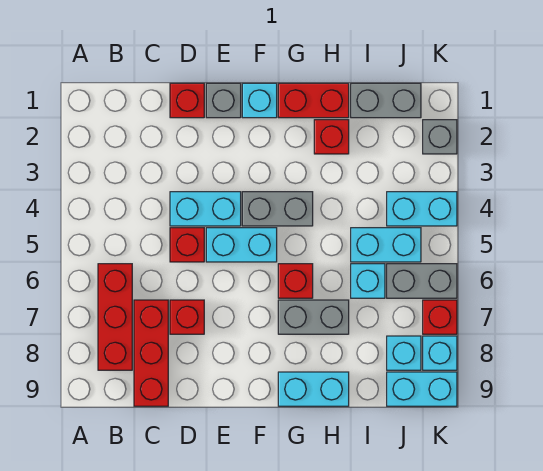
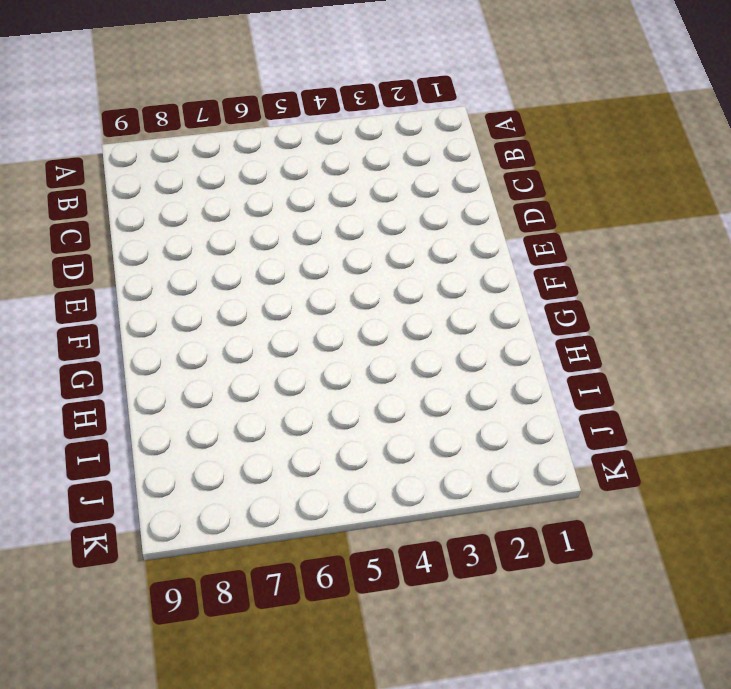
none -> red brick B6:B8 level 1
none -> red brick C7:C9 level 1
none -> red brick D1 level 1

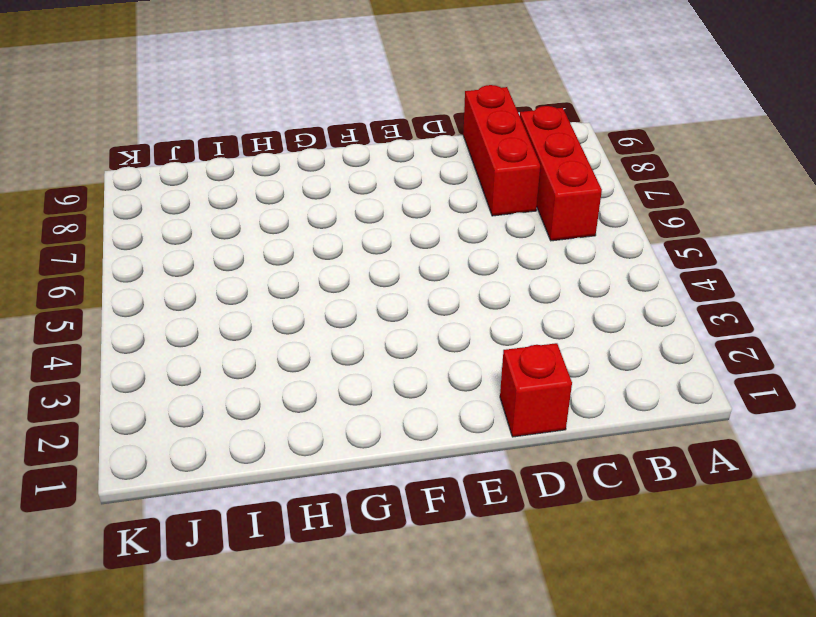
none -> cyan brick D4:E4 level 1
none -> red brick D5 level 1
none -> red brick D7 level 1

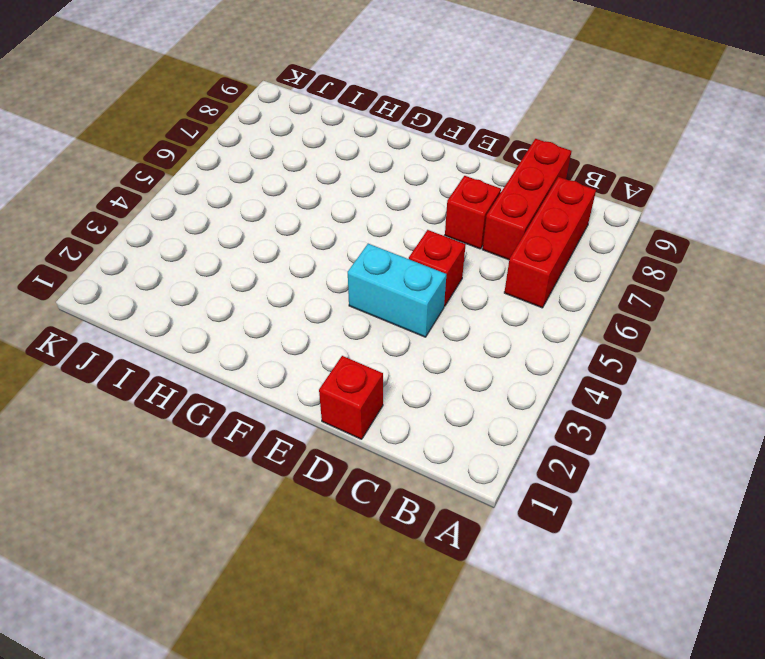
none -> grey brick E1 level 1
none -> cyan brick E5:F5 level 1
none -> cyan brick F1 level 1

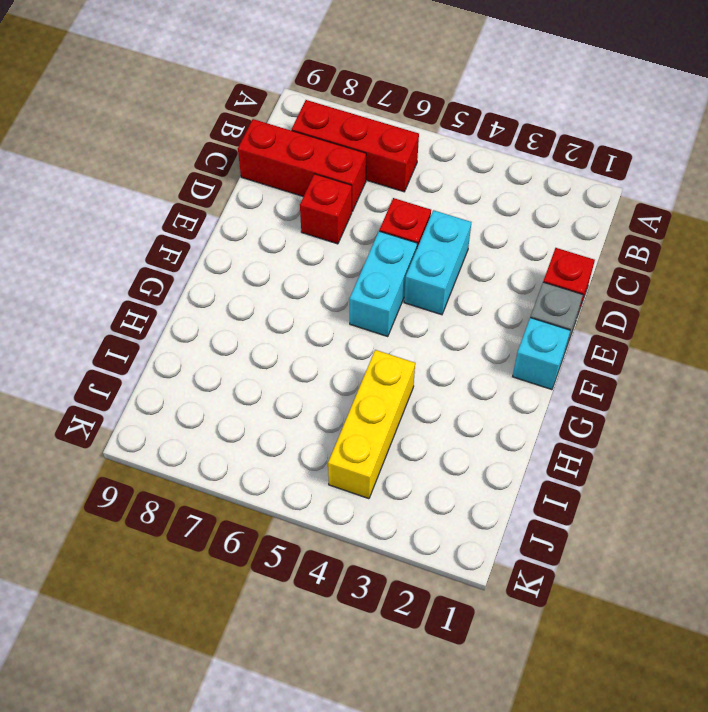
yellow brick H4:J4 level 1 -> cyan brick J4:K4 level 1
none -> grey brick F4:G4 level 1
none -> red brick G1:H1 level 1
none -> red brick G6 level 1

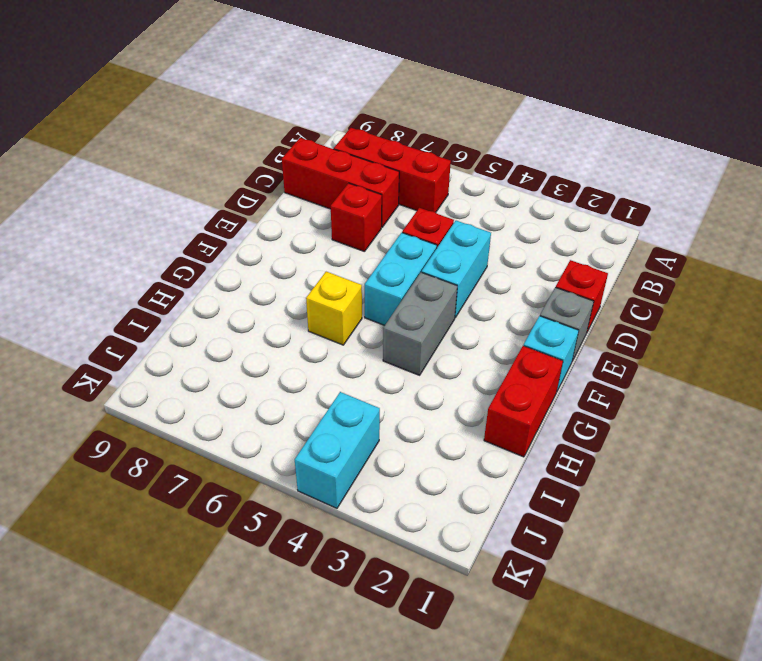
yellow brick G6 level 1 -> red brick G6 level 1
none -> grey brick G7:H7 level 1
none -> cyan brick G9:H9 level 1
none -> red brick H2 level 1

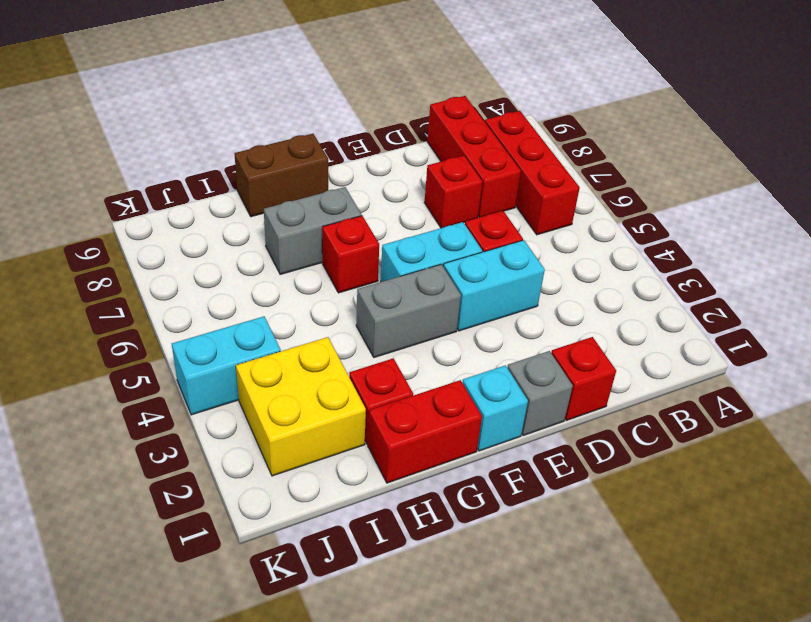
brown brick G9:H9 level 1 -> cyan brick G9:H9 level 1
yellow brick I2:J3 level 1 -> none
none -> grey brick I1:J1 level 1
none -> cyan brick I5:J5 level 1
none -> cyan brick I6 level 1

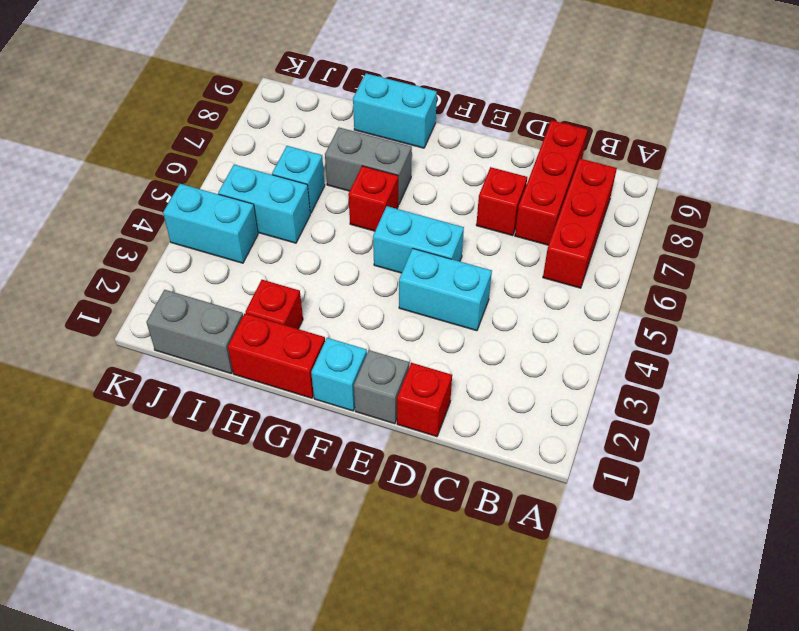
none -> red brick D5 level 1
none -> grey brick F4:G4 level 1
none -> grey brick J6:K6 level 1

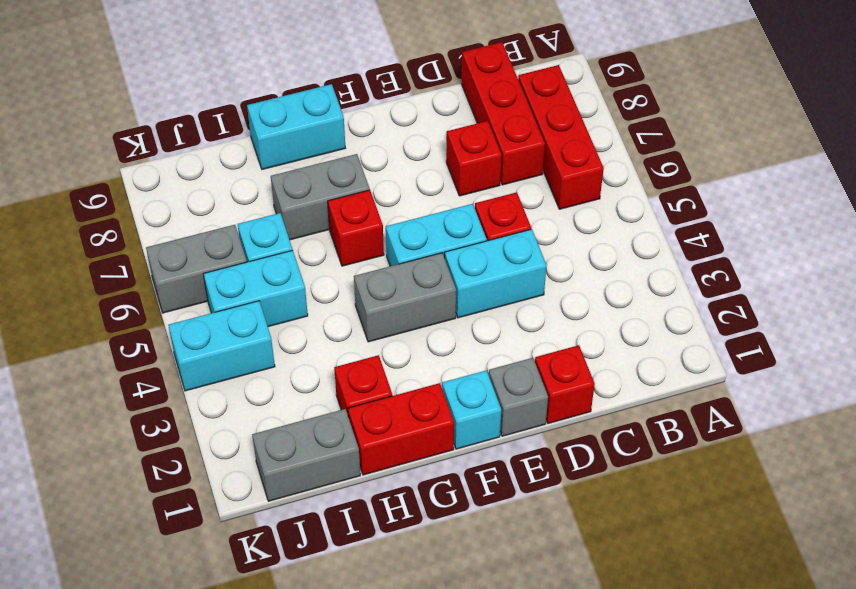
none -> cyan brick J8 level 1
none -> cyan brick J9:K9 level 1
none -> grey brick K2 level 1

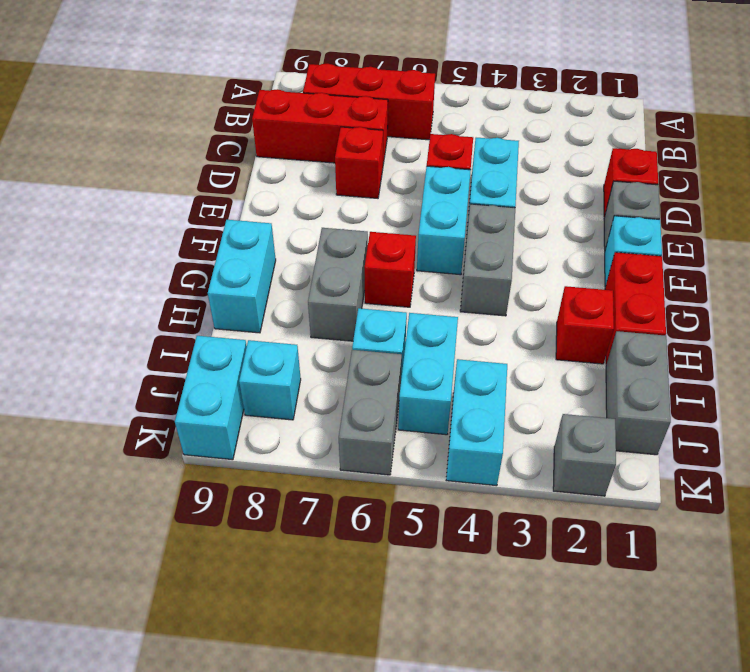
none -> red brick K7 level 1
none -> cyan brick K8 level 1

